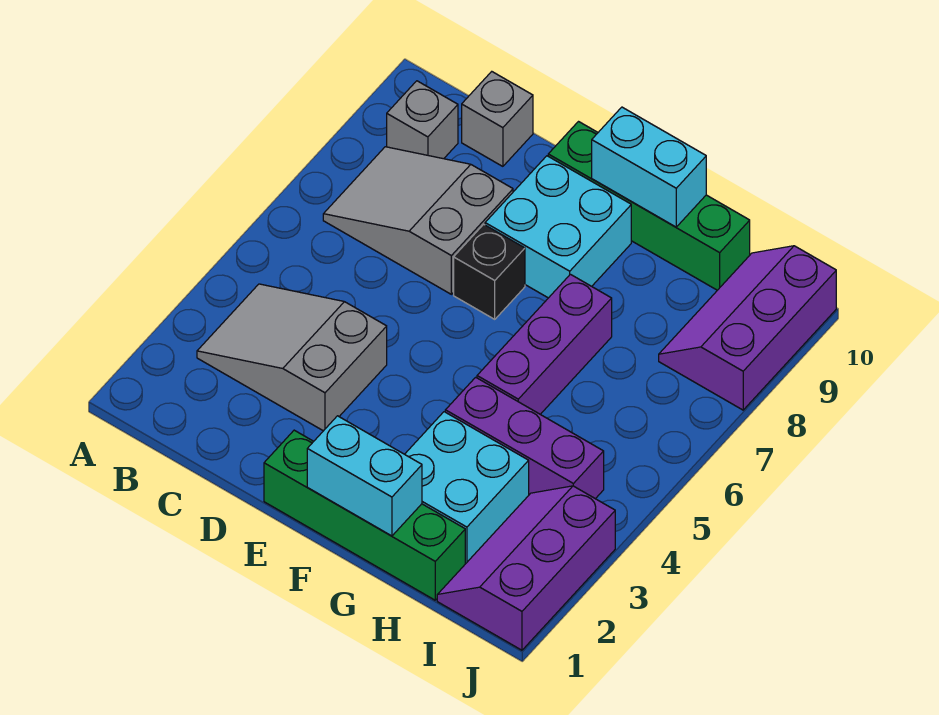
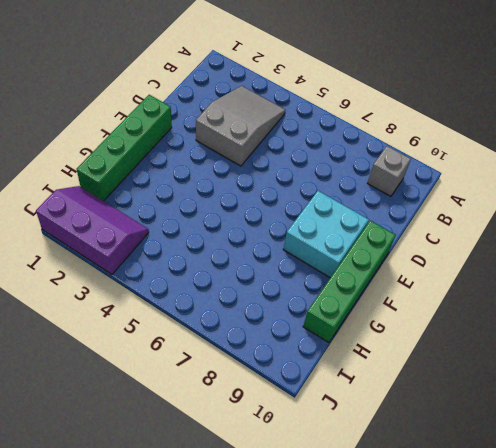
none -> grey slope B7:D8 level 1 top D
none -> grey brick C10 level 1
none -> black brick E7 level 1

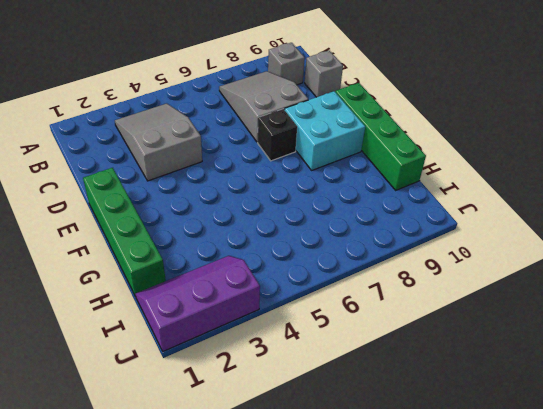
none -> cyan brick G2:H3 level 1
none -> purple brick G4:I4 level 1
none -> purple brick G5:G7 level 1

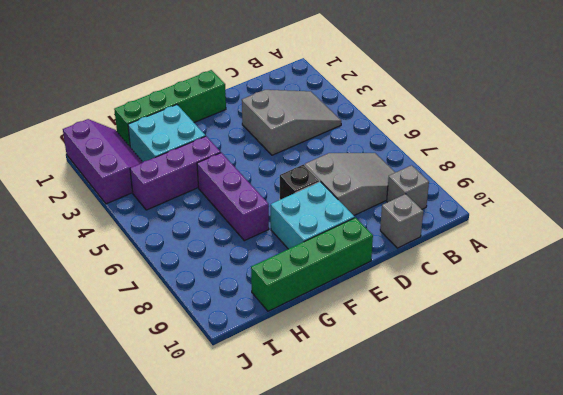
none -> purple slope I8:J10 level 1 top J
none -> cyan brick F1:G1 level 2
none -> cyan brick F10:G10 level 2

